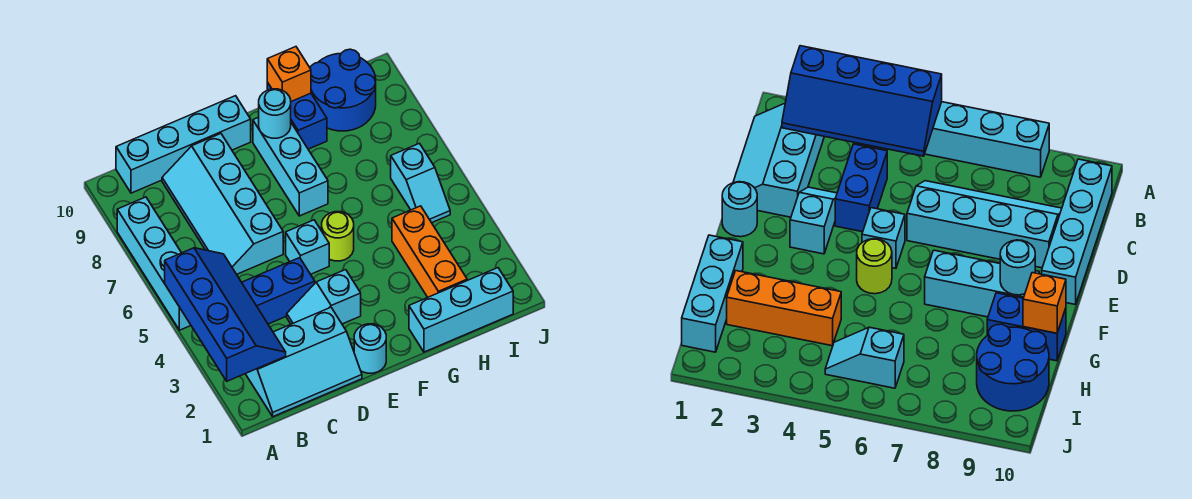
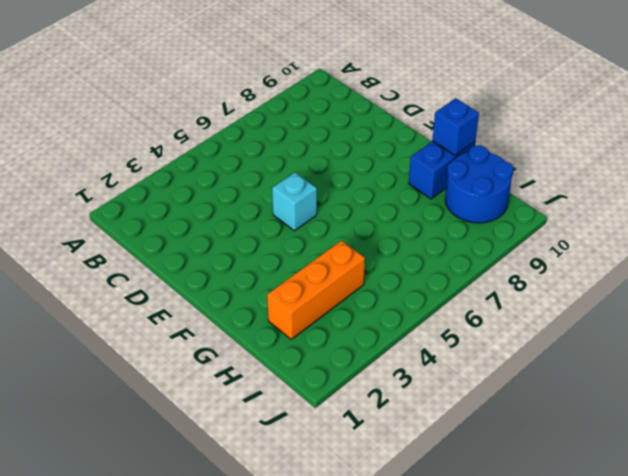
blue brick G10 level 2 -> orange brick G10 level 2
none -> cyan brick A5:A8 level 1
none -> cyan slope B1:D2 level 1 top 2
none -> cyan brick B10:E10 level 1

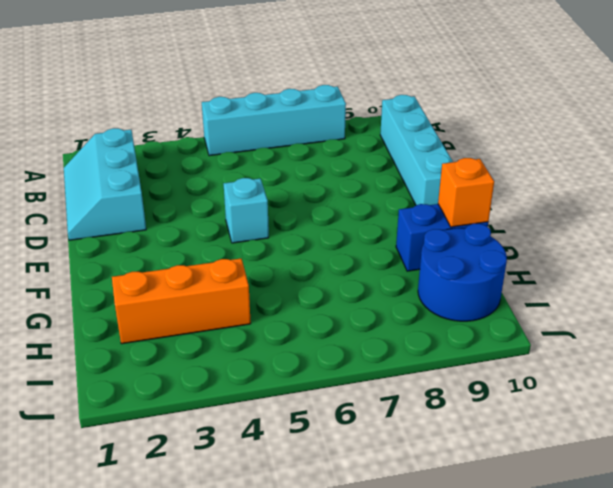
none -> blue brick C4:D4 level 1
none -> cyan slope C6:D9 level 1 top D
none -> cyan slope D3:E3 level 1 top E

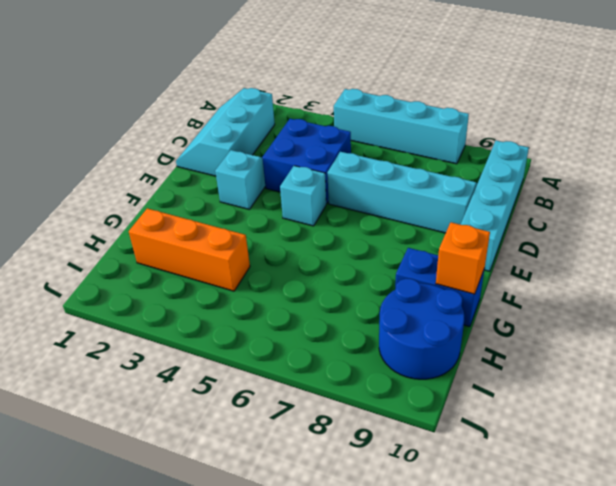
blue brick C4:D5 level 1 -> blue brick C4:D4 level 1
none -> cyan round brick E1 level 1
none -> lime round brick F5 level 1
none -> cyan brick F7:F9 level 1

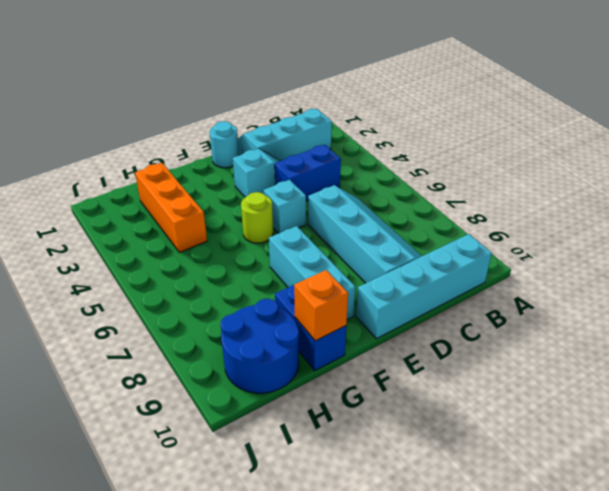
none -> cyan brick A5:A8 level 1
none -> cyan brick G1:I1 level 1
none -> cyan slope I5:I6 level 1 top 6

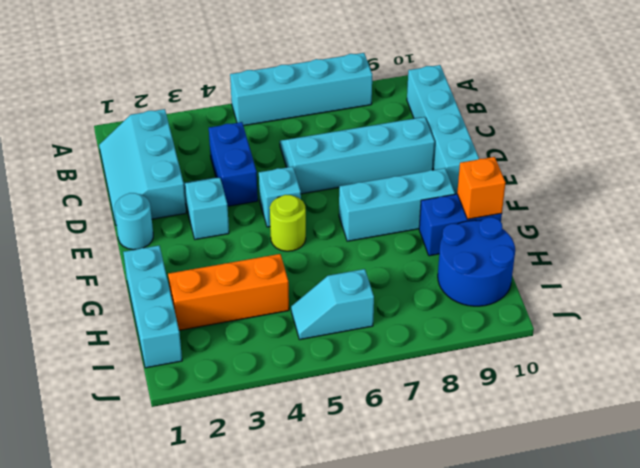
none -> blue slope A2:B5 level 2 top A
none -> cyan round brick F9 level 2

